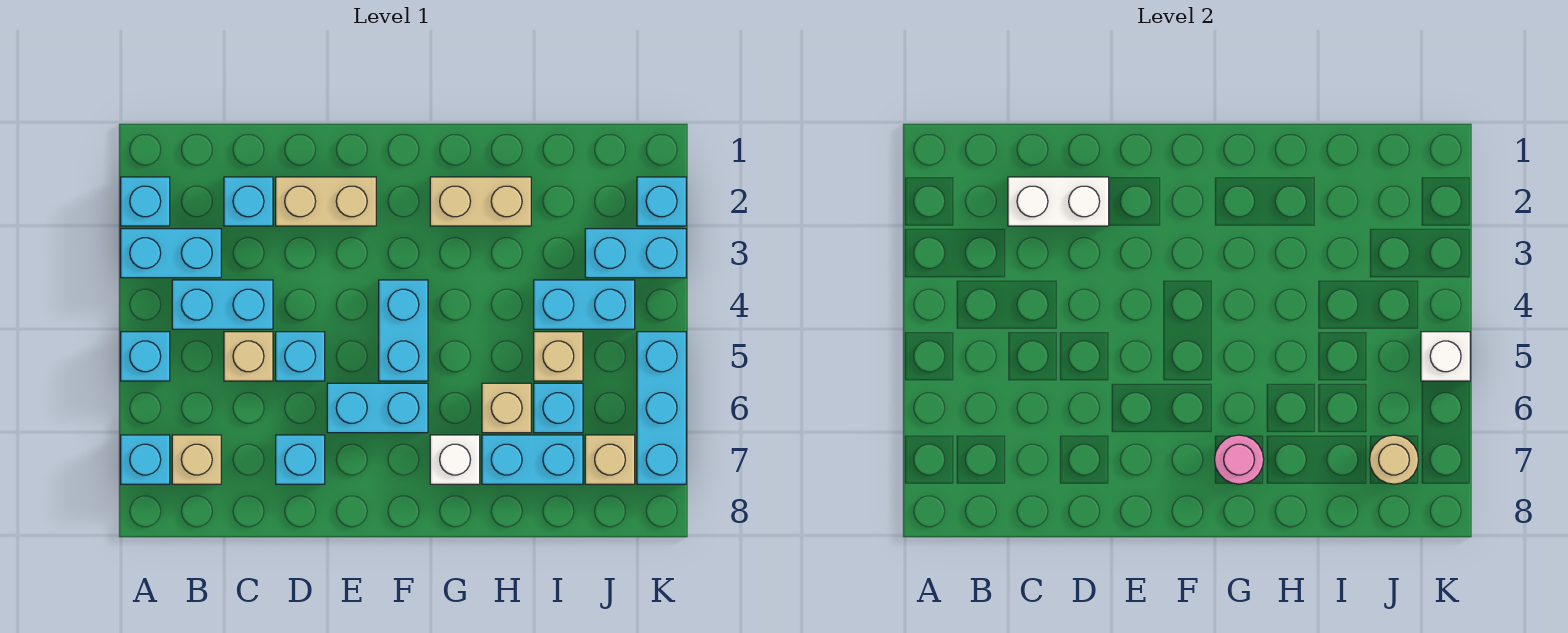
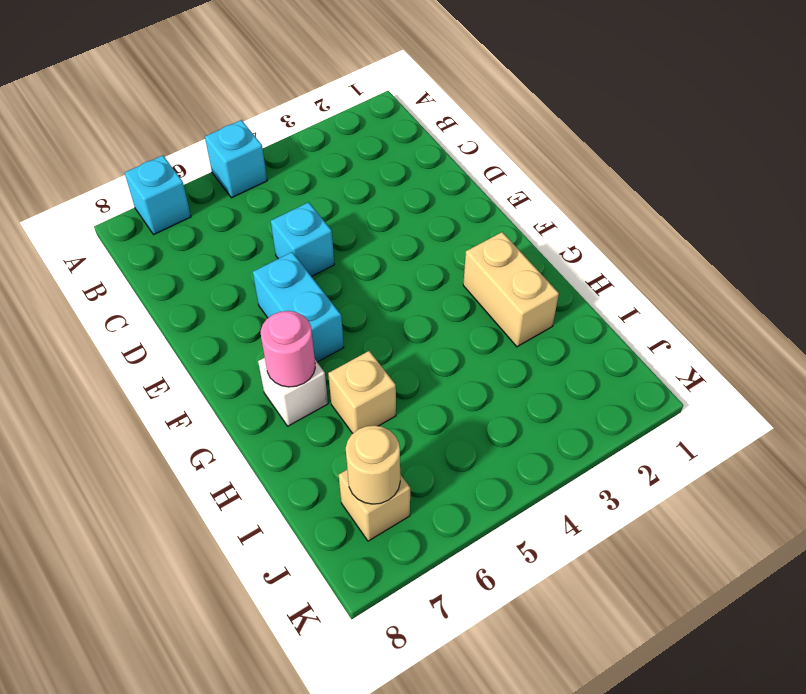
none -> cyan brick A2 level 1
none -> cyan brick A3:B3 level 1
none -> cyan brick B4:C4 level 1

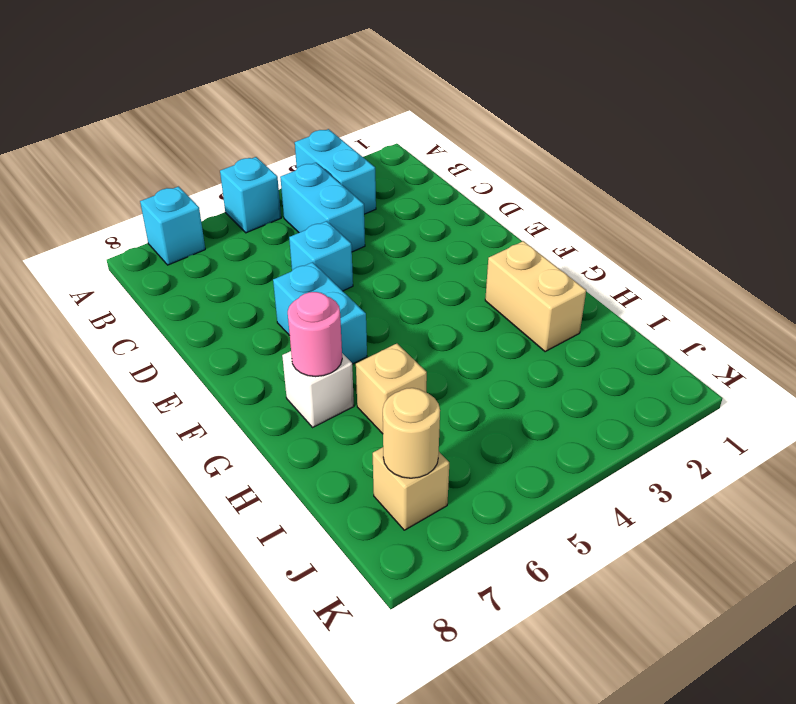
none -> cyan brick A2 level 1
none -> tan brick B7 level 1
none -> cyan brick C2 level 1

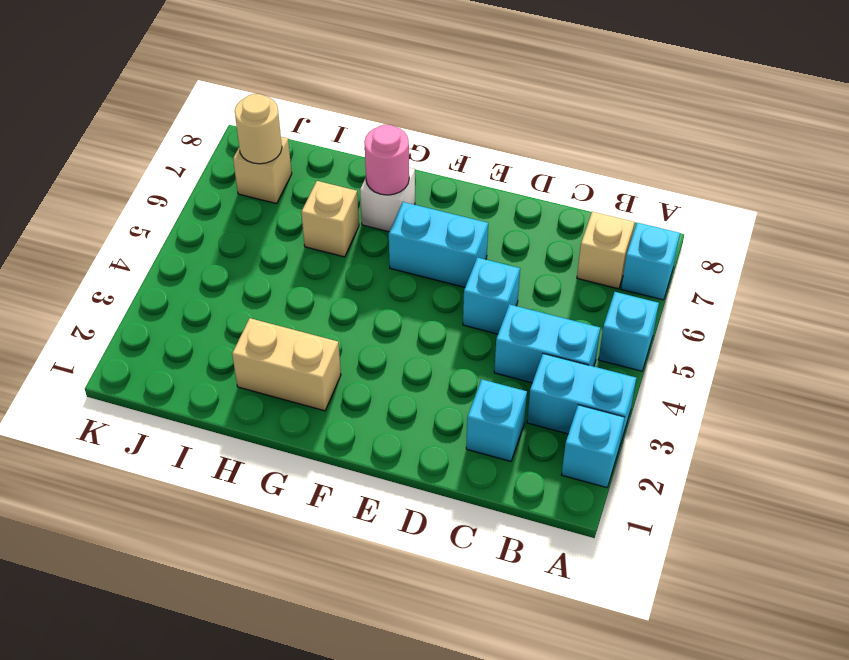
none -> tan brick C5 level 1
none -> tan brick D2:E2 level 1
none -> cyan brick D7 level 1

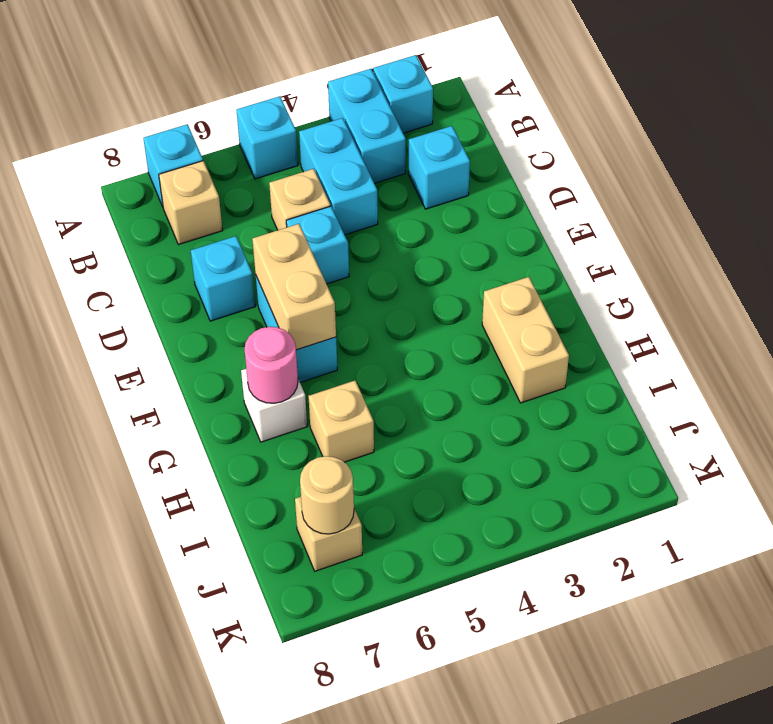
tan brick E6:F6 level 2 -> tan brick D2:E2 level 1
none -> cyan brick F4:F5 level 1
none -> cyan brick H7:I7 level 1
none -> cyan brick I4:J4 level 1

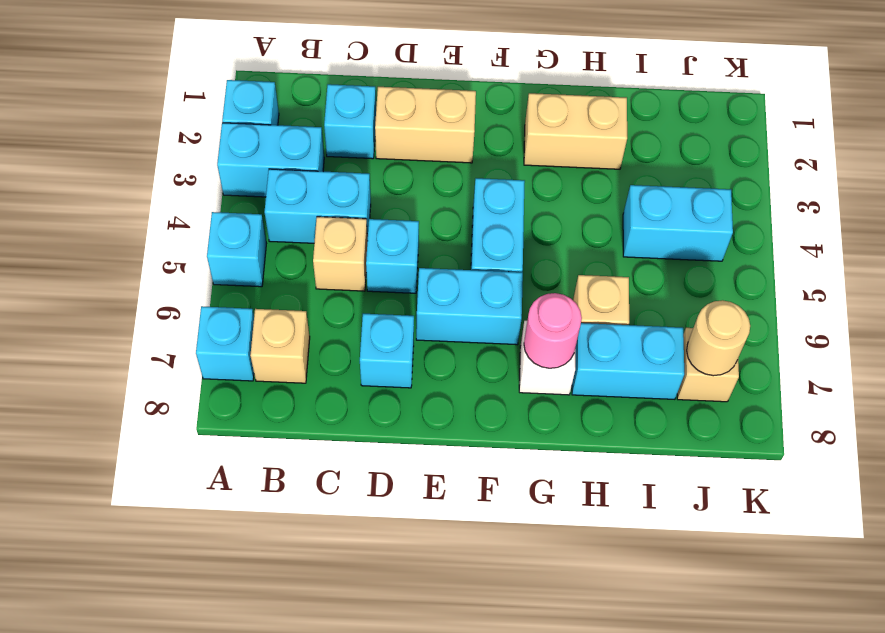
none -> tan brick I5 level 1
none -> cyan brick I6 level 1
none -> cyan brick J3:K3 level 1

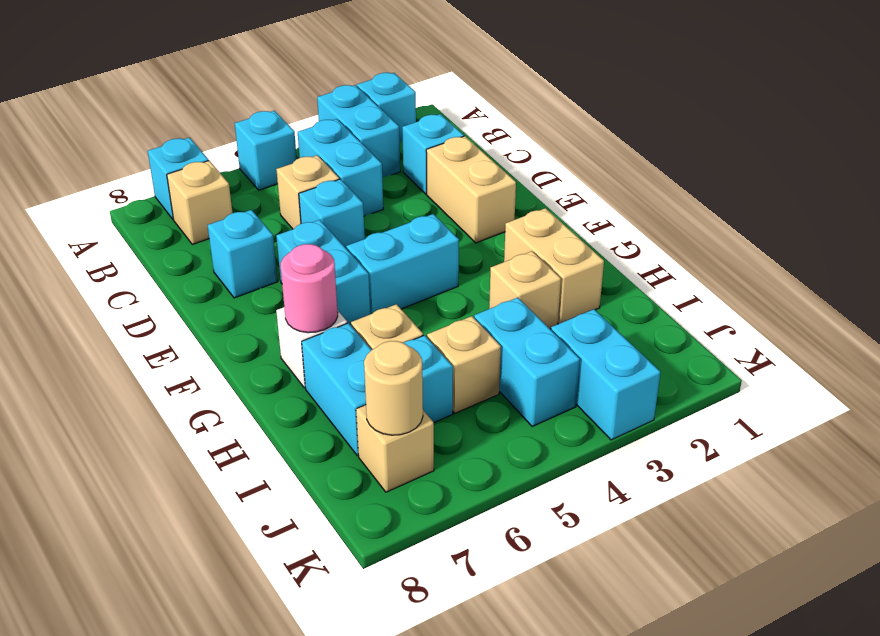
tan brick H3 level 1 -> none
none -> cyan brick K2 level 1
none -> cyan brick K5:K7 level 1
none -> white brick C2:D2 level 2

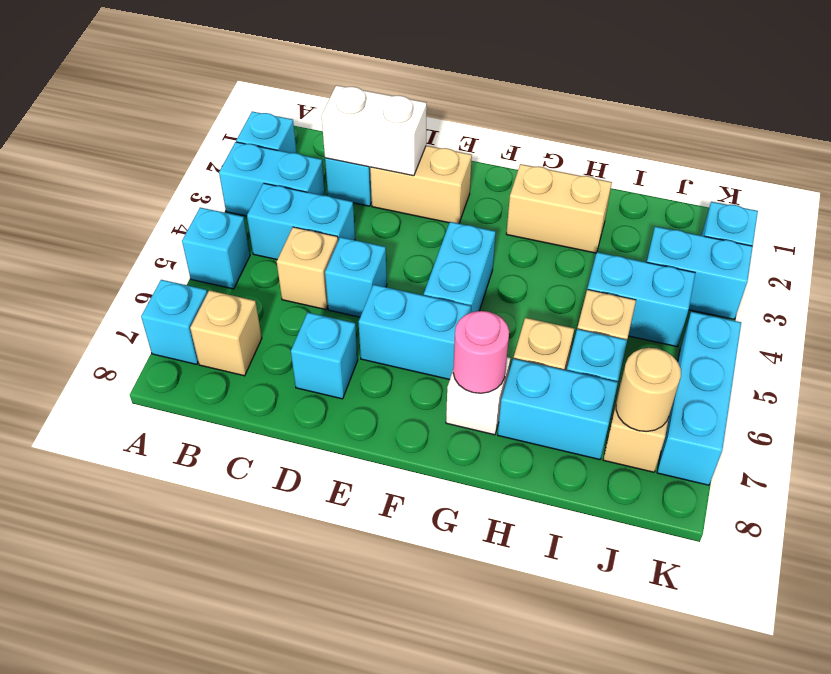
none -> white brick K5 level 2

